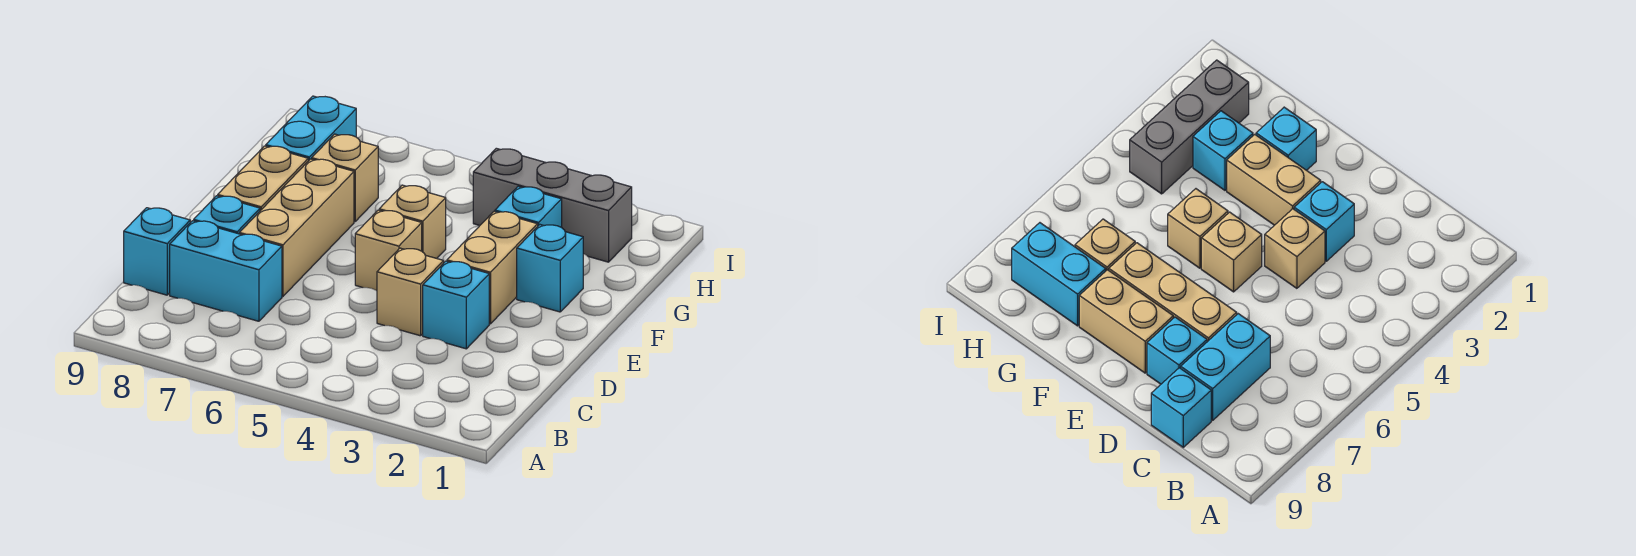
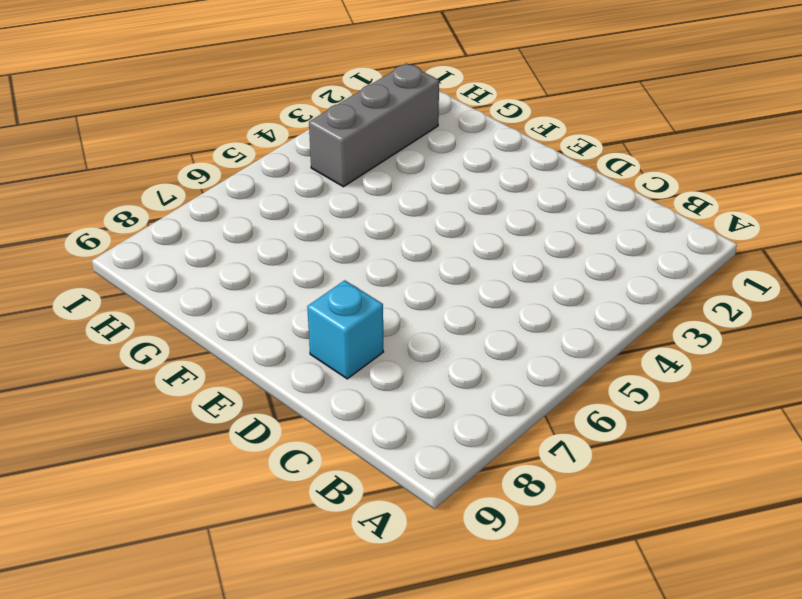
none -> cyan brick C7:C8 level 1
none -> cyan brick C9 level 1
none -> cyan brick D3 level 1

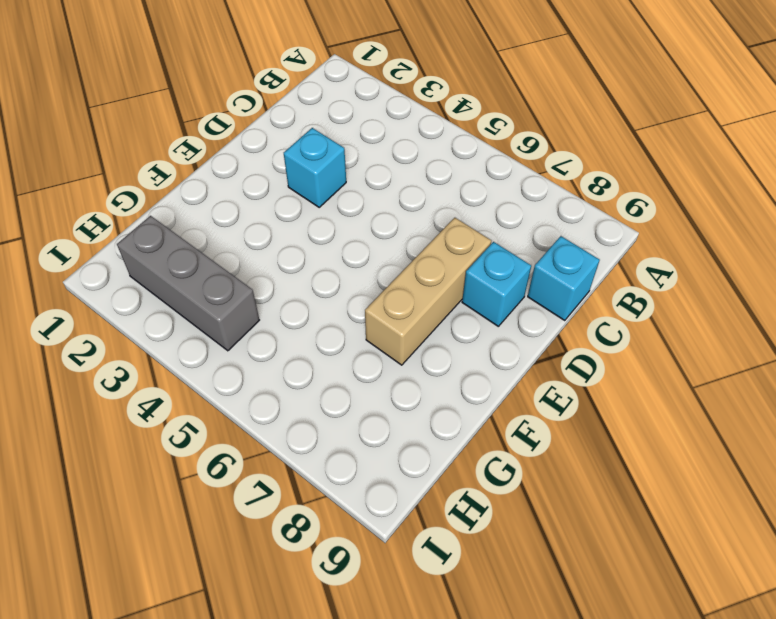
none -> cyan brick C7:C8 level 1
none -> tan brick D4 level 1
none -> tan brick E3:F3 level 1

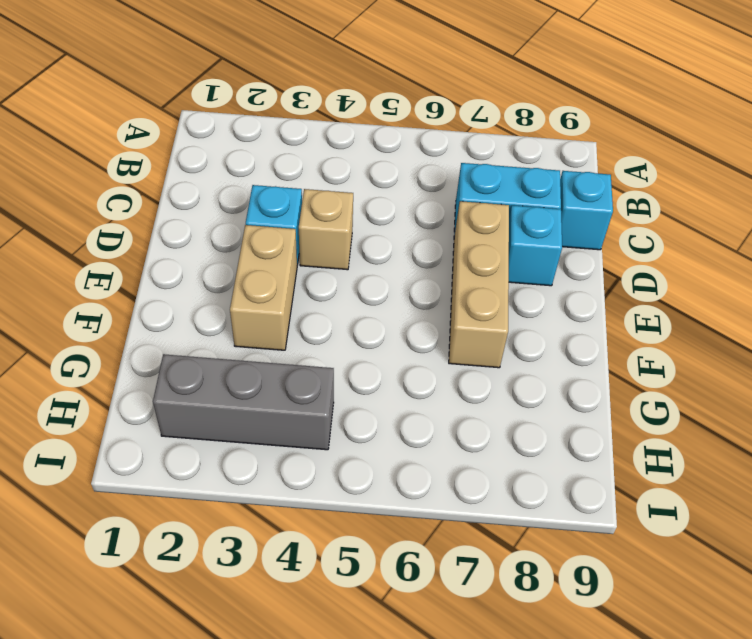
none -> tan brick E5 level 1
none -> tan brick E8:F8 level 1
none -> cyan brick F2 level 1

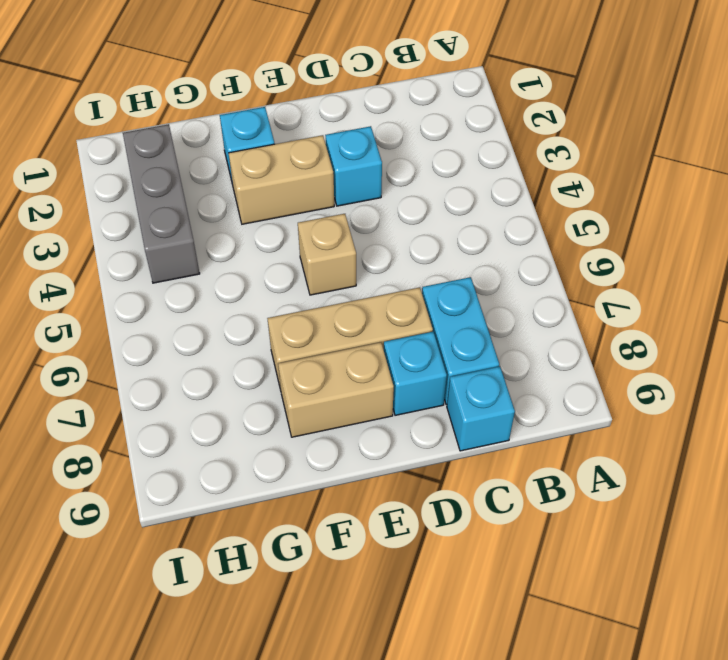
none -> tan brick D4 level 1
none -> tan brick F5 level 1
none -> cyan brick G3 level 1

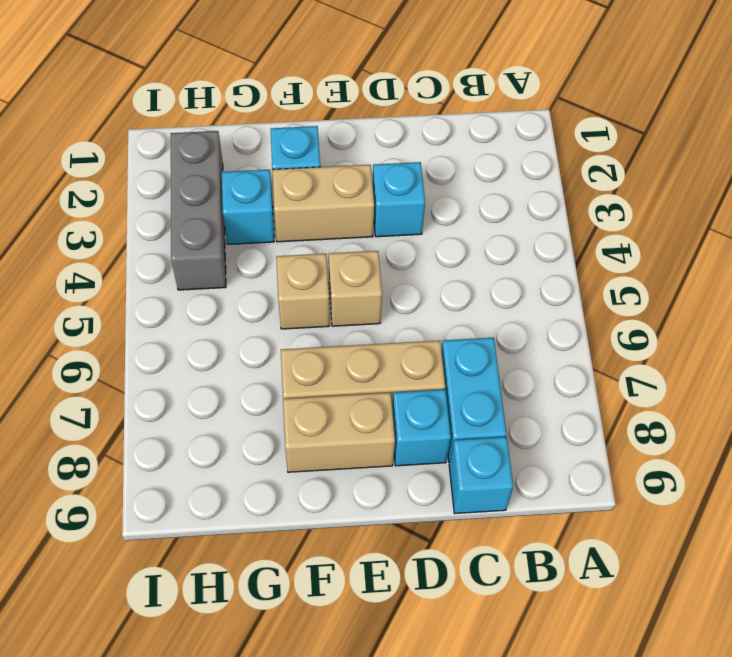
none -> tan brick D4 level 1
none -> tan brick G7 level 1
none -> cyan brick G8:H8 level 1

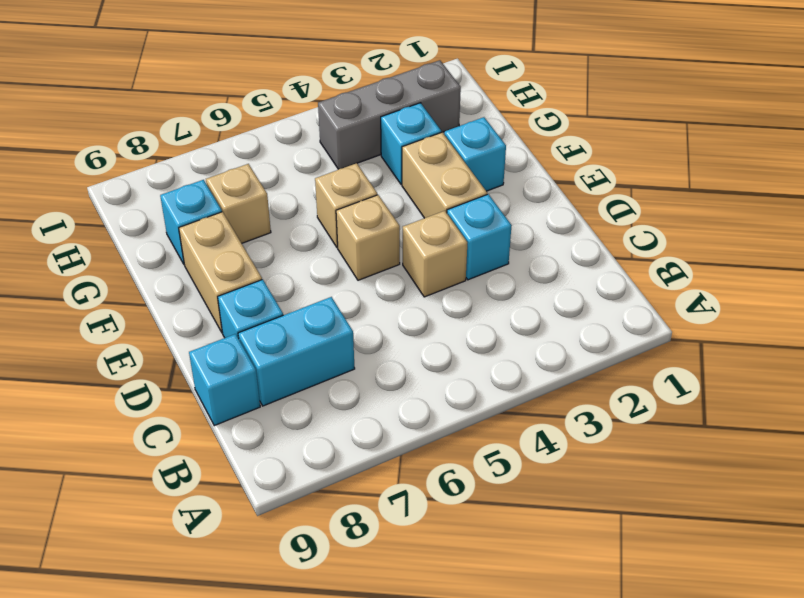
cyan brick G8 level 1 -> cyan brick G8:H8 level 1
none -> tan brick D7:F7 level 1

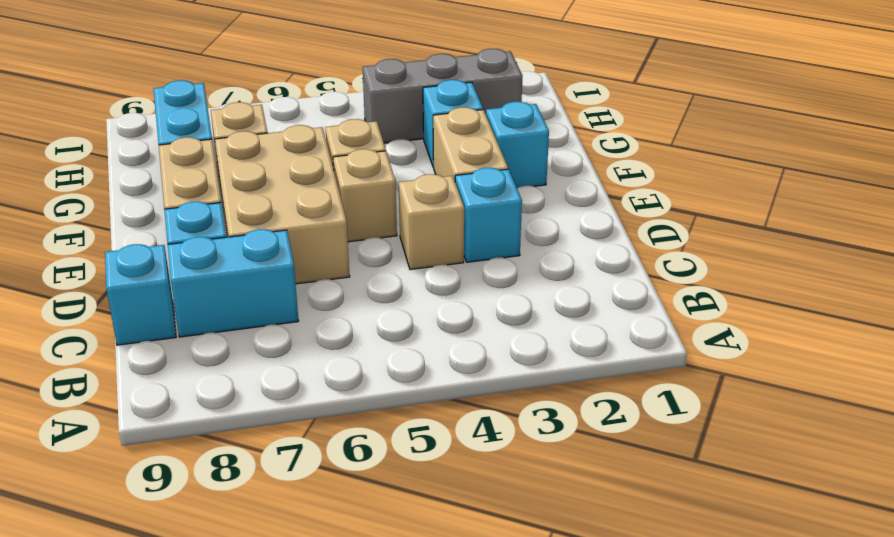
tan brick D6:F7 level 1 -> tan brick D7:F7 level 1

